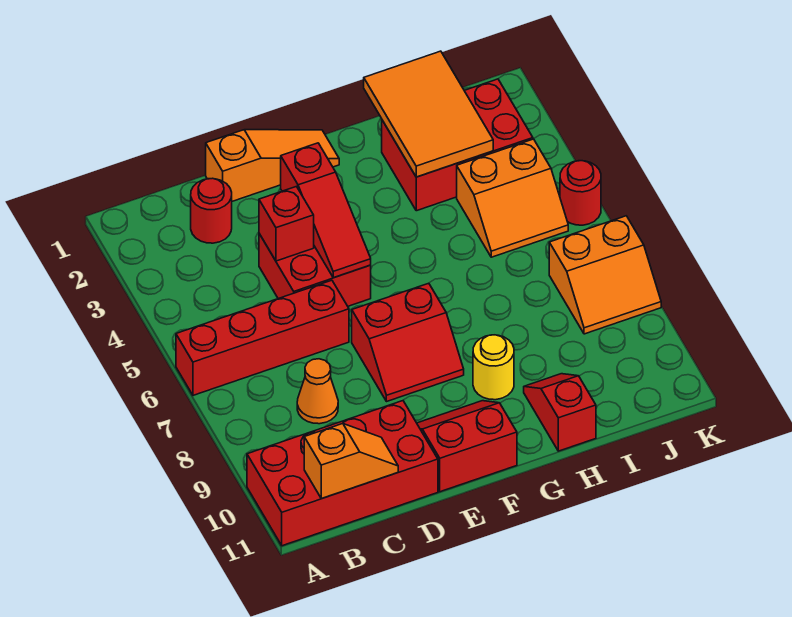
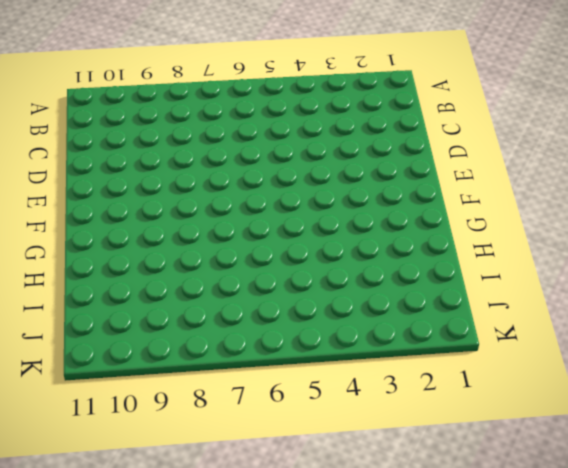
none -> red brick A6:D6 level 1
none -> red brick A10:D11 level 1
none -> red round brick C2 level 1

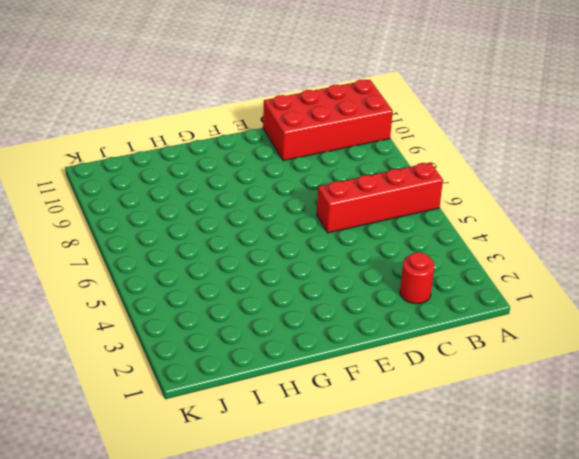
none -> orange cone C8 level 1
none -> orange slope D1:F1 level 1 top D
none -> red brick D4:E5 level 1

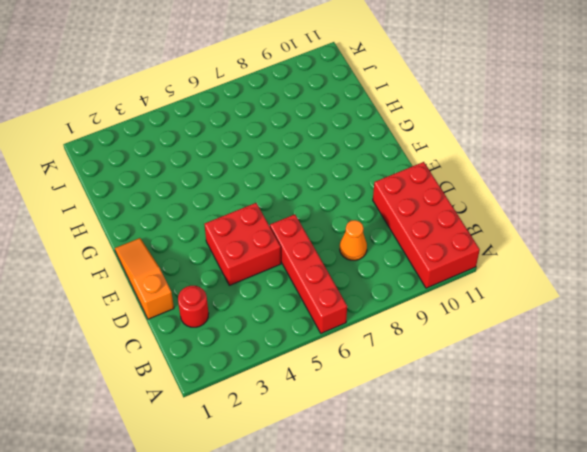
none -> red slope E7:F8 level 1 top 7
none -> red slope E10:F11 level 1 top 11
none -> yellow round brick G9 level 1

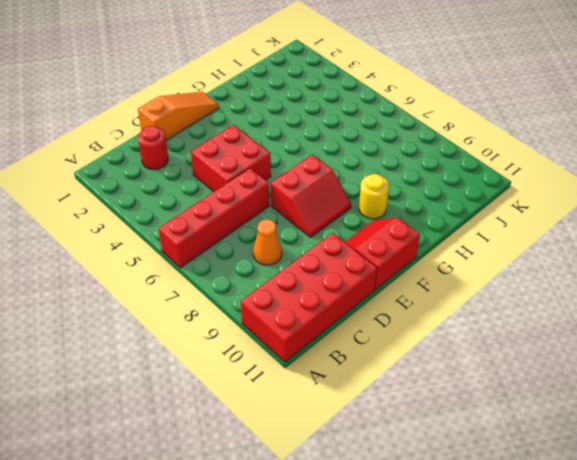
none -> red brick H2:J3 level 1
none -> red slope H10:H11 level 1 top 11
none -> orange slope I4:J5 level 1 top 4

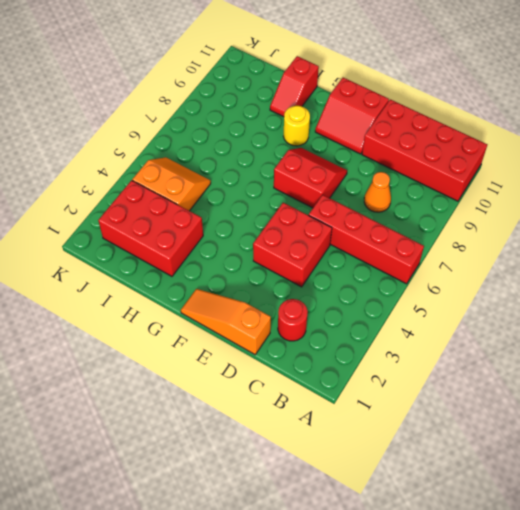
none -> orange slope J7:K8 level 1 top 7
none -> red round brick K5 level 1
none -> orange slope B11:C11 level 2 top B

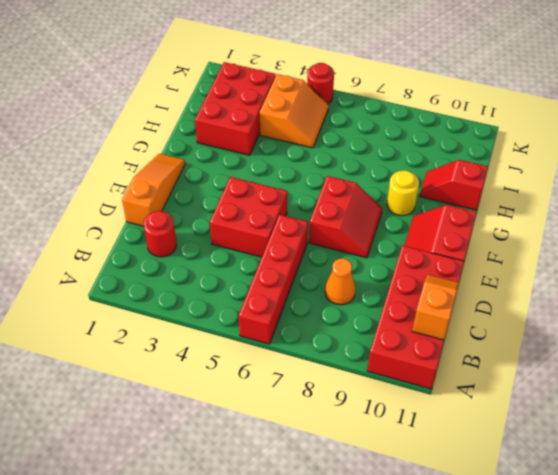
none -> orange slope J7:K8 level 1 top 7
none -> red brick D4 level 2
none -> red slope E3:E5 level 2 top 3

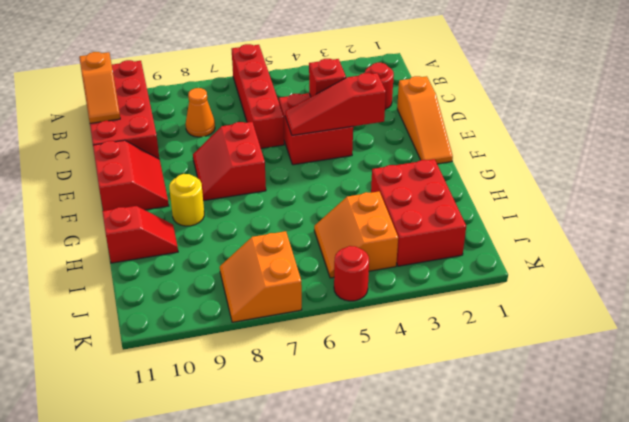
none -> orange tile H1:I3 level 2

